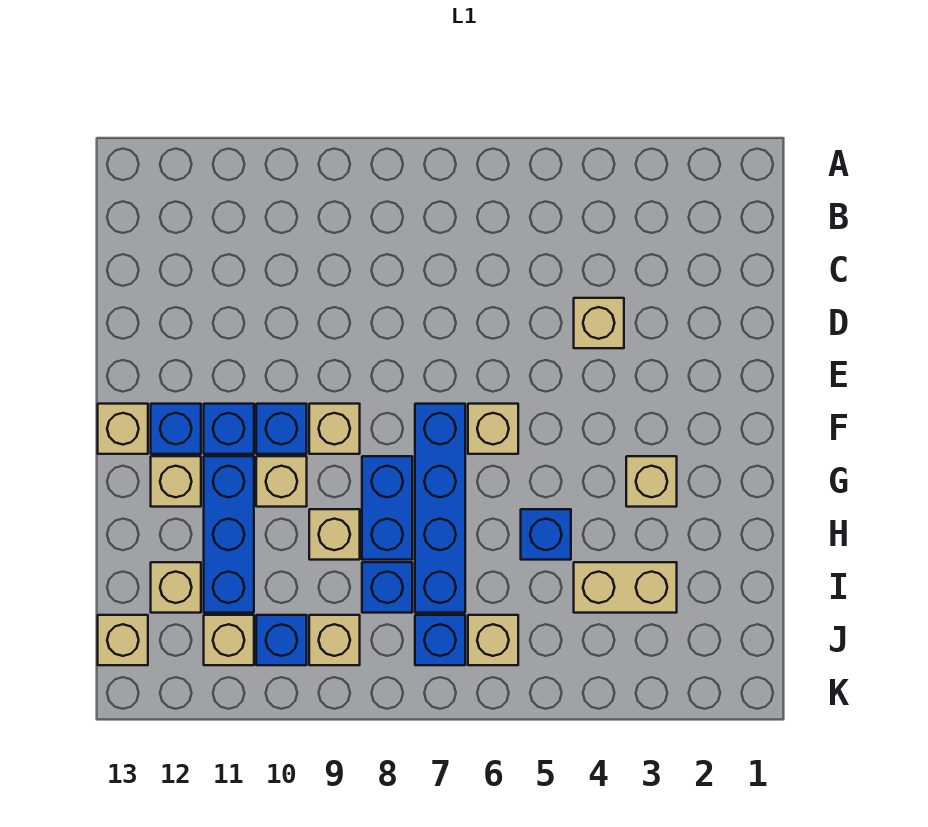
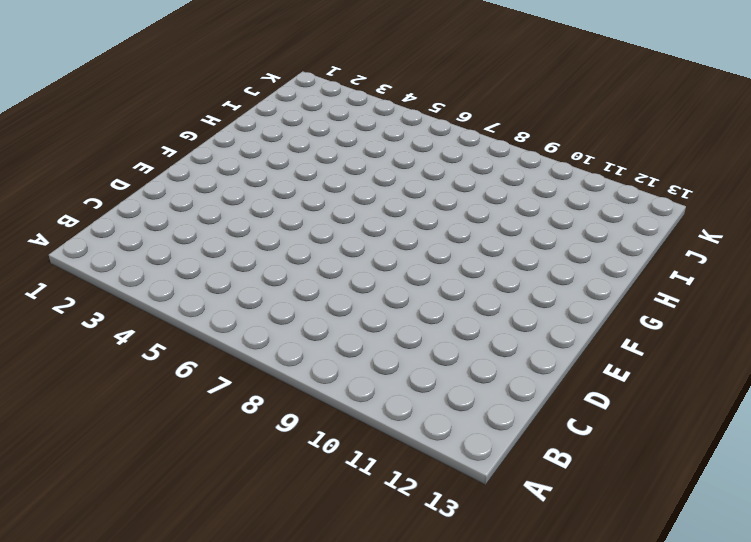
none -> tan brick D4 level 1
none -> tan brick F6 level 1
none -> blue brick F7:I7 level 1

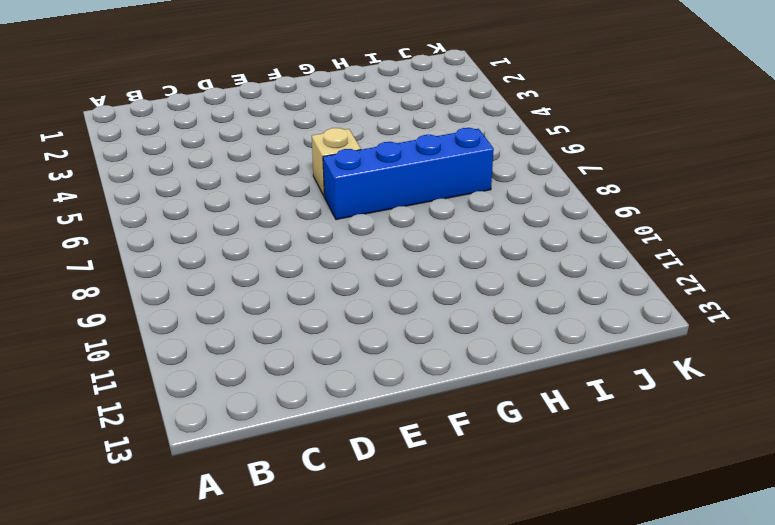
none -> tan brick D4 level 1
none -> tan brick F9 level 1
none -> blue brick F10 level 1

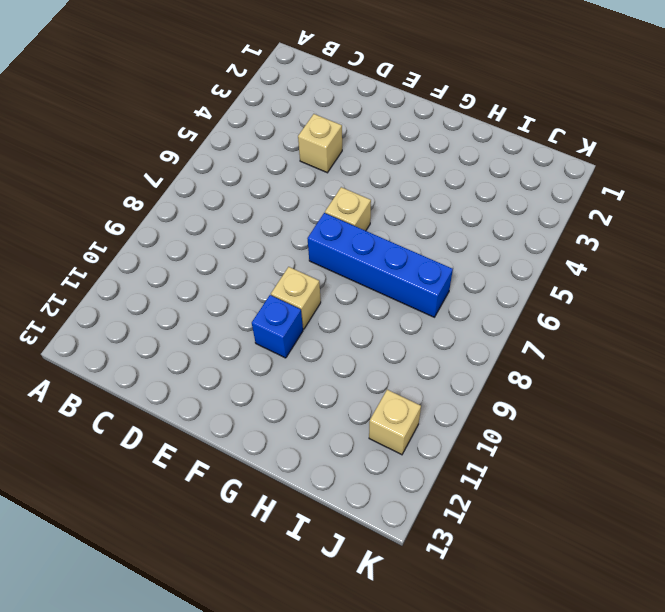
none -> blue brick F11 level 1
none -> blue brick F12 level 1
none -> tan brick F13 level 1

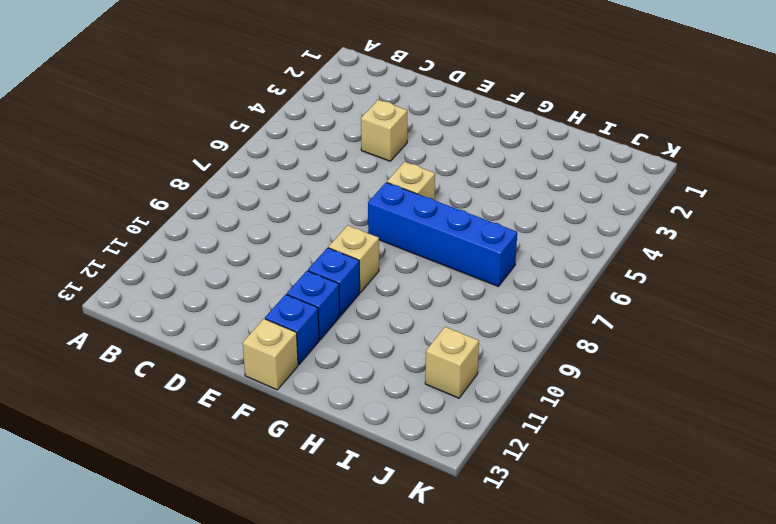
none -> tan brick G3 level 1
none -> blue brick G8:H8 level 1
none -> tan brick G10 level 1

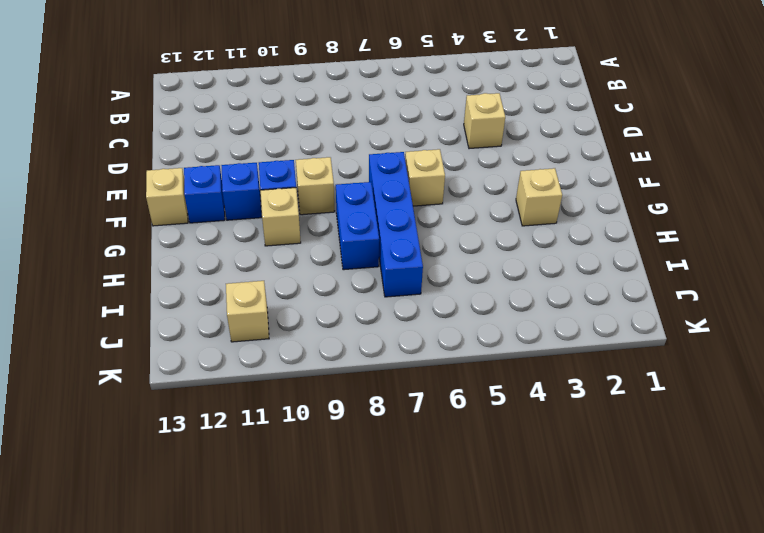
none -> blue brick G11:I11 level 1
none -> tan brick G12 level 1
none -> blue brick H5 level 1

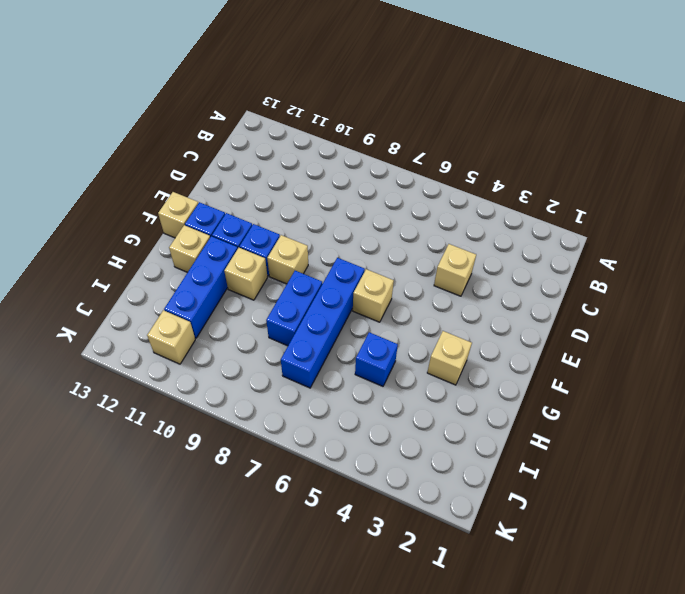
none -> tan brick H9 level 1
none -> tan brick I3:I4 level 1
none -> blue brick I8 level 1

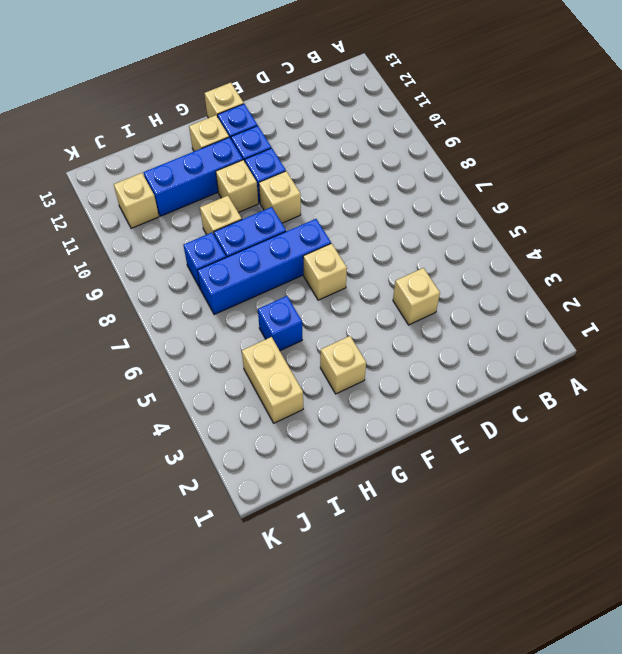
none -> tan brick I12 level 1
none -> tan brick J6 level 1
none -> blue brick J7 level 1

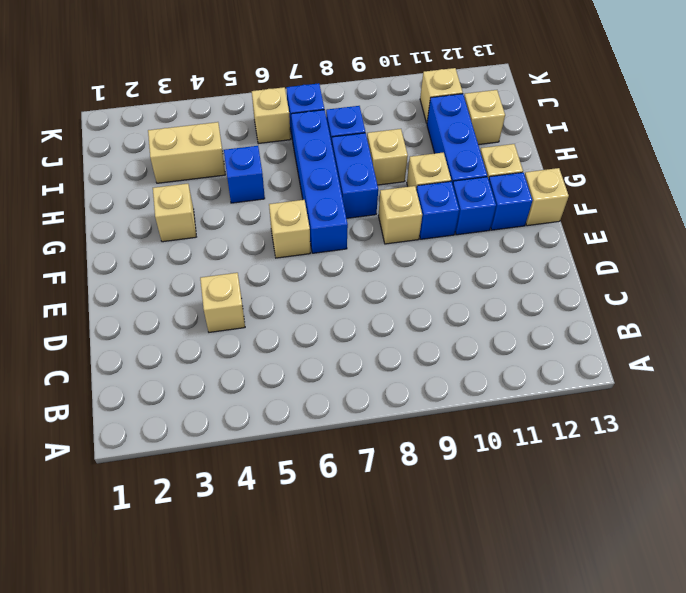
none -> tan brick J9 level 1
none -> blue brick J10 level 1
none -> tan brick J13 level 1

